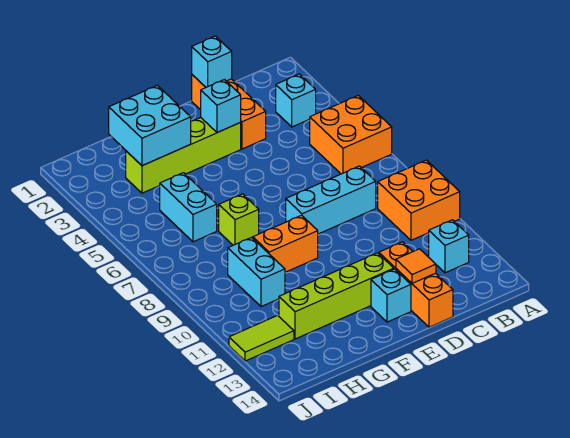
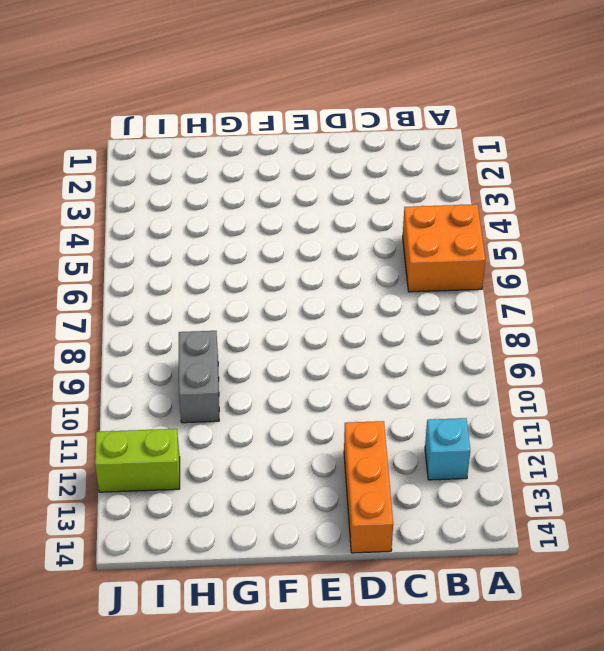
grey brick H9:H10 level 1 -> cyan brick H9:H10 level 1
lime brick I12:J12 level 1 -> lime tile I12:J12 level 1
none -> orange brick A9:B10 level 1
none -> cyan brick B3 level 1
none -> cyan brick C8:E8 level 1

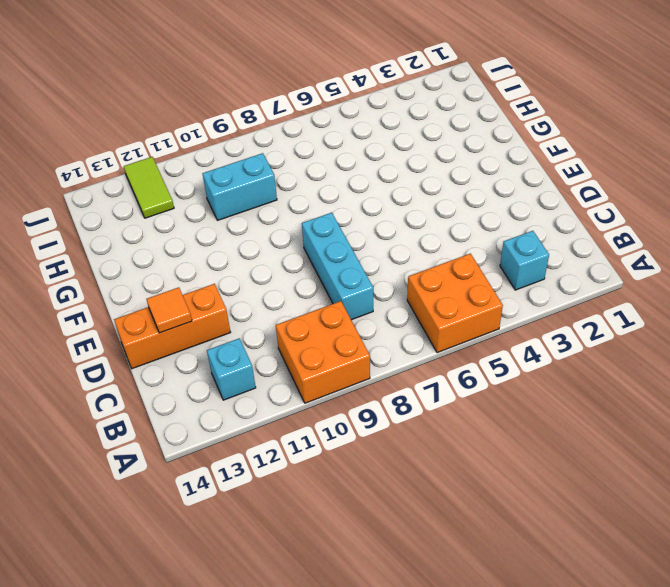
none -> orange brick D1:D3 level 1
none -> lime brick E3:H3 level 1
none -> lime brick E12:H12 level 1

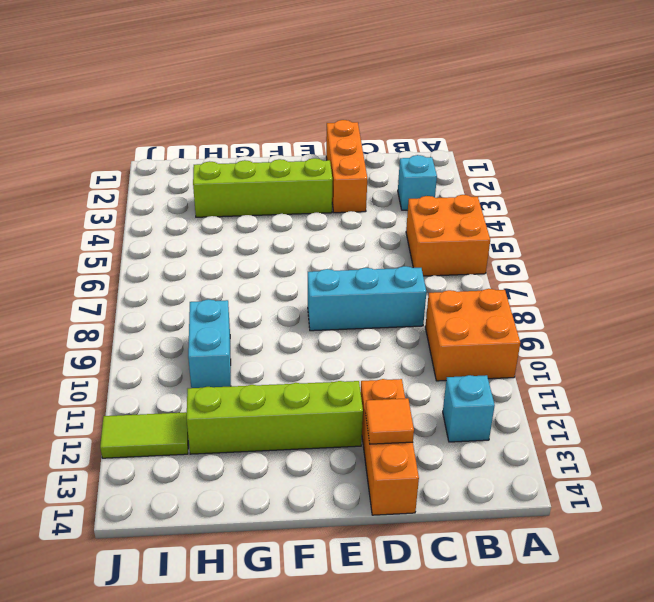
none -> cyan brick E13 level 1
none -> orange brick F9:G9 level 1
none -> lime brick G7 level 1

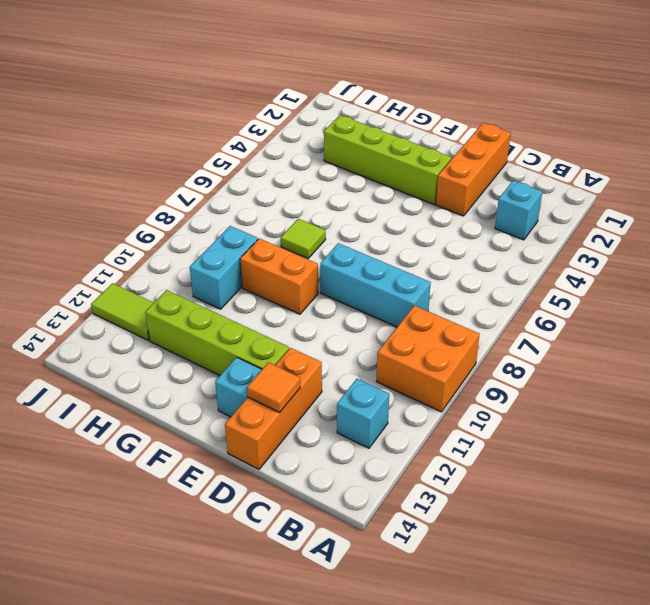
lime tile G7 level 1 -> lime brick G7 level 1
none -> orange brick A5:B6 level 1
none -> cyan brick H5:H6 level 1
none -> cyan brick D1 level 2

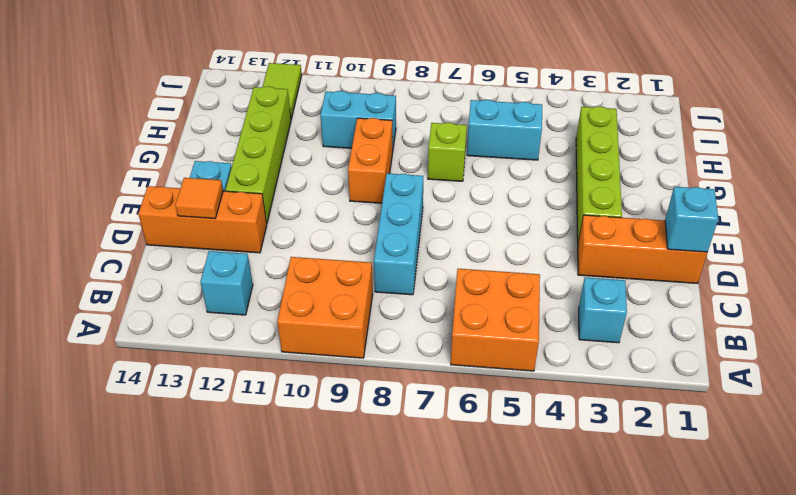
none -> cyan brick E3 level 2
none -> cyan brick G2:H3 level 2

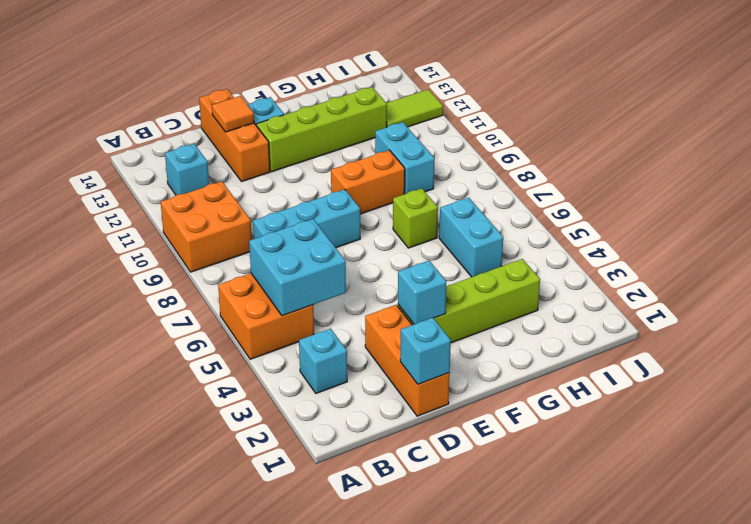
cyan brick B5:C6 level 2 -> cyan brick G2:H3 level 2

